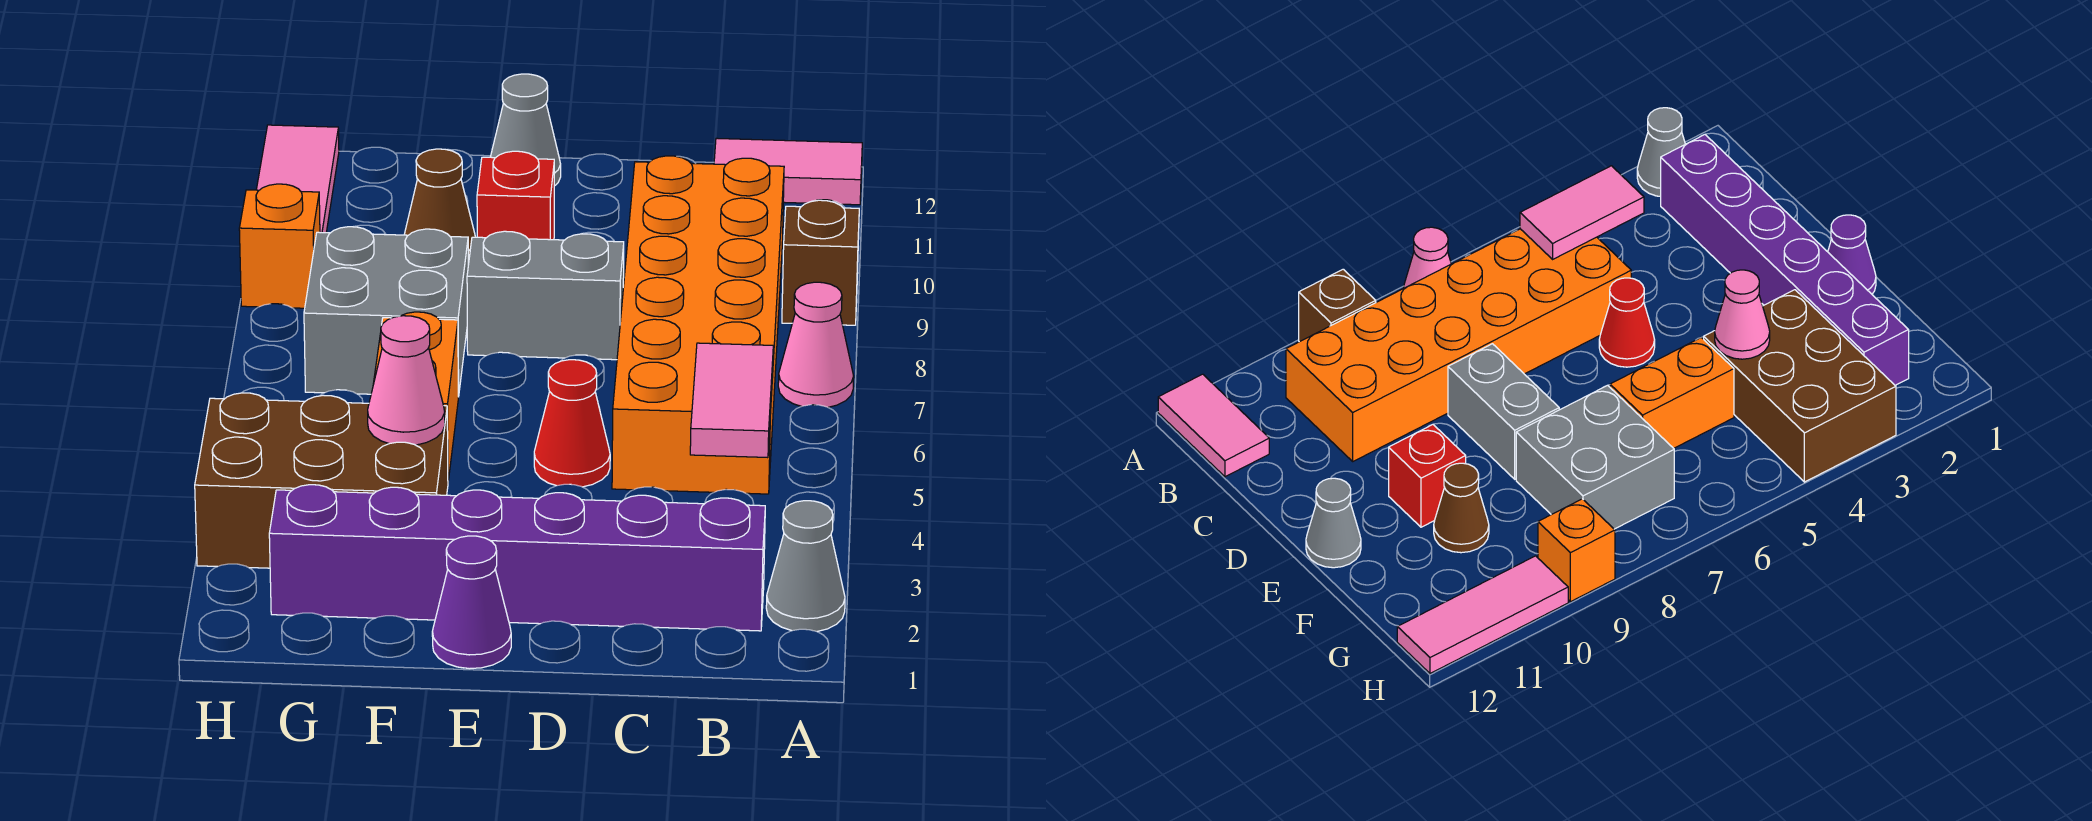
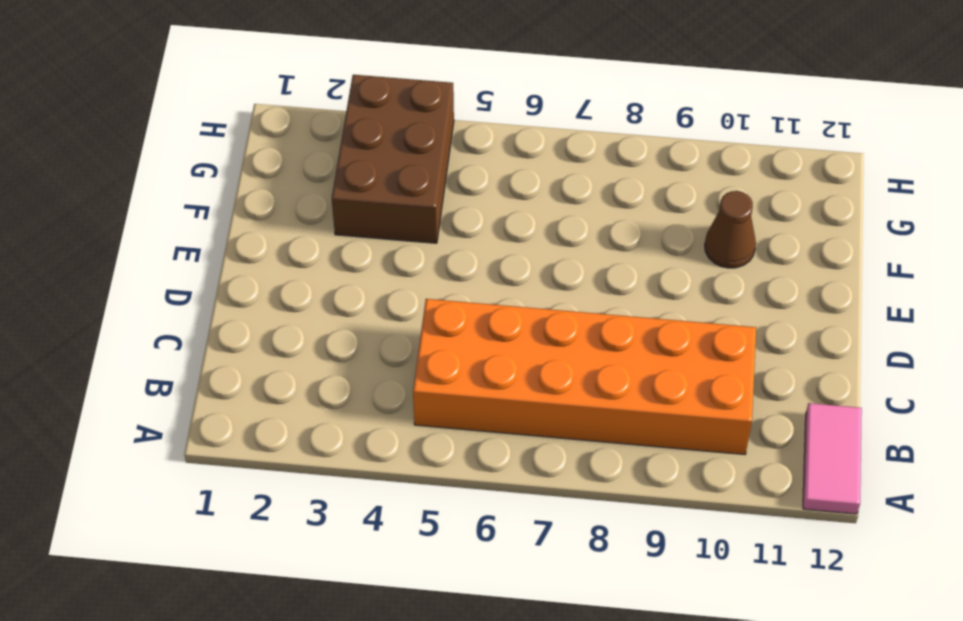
none -> grey cone A2 level 1
none -> pink cone A7 level 1
none -> brown brick A9 level 1

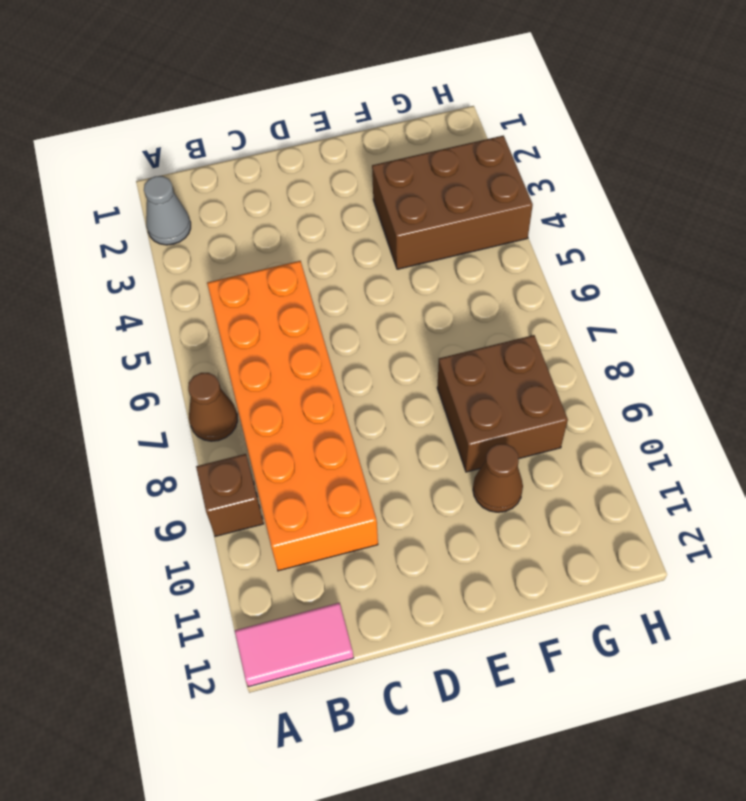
brown cone A7 level 1 -> pink cone A7 level 1
brown brick F8:G9 level 1 -> grey brick F7:G8 level 1
none -> purple brick B2:G2 level 1
none -> red cone D5 level 1
none -> grey brick D8:E8 level 1

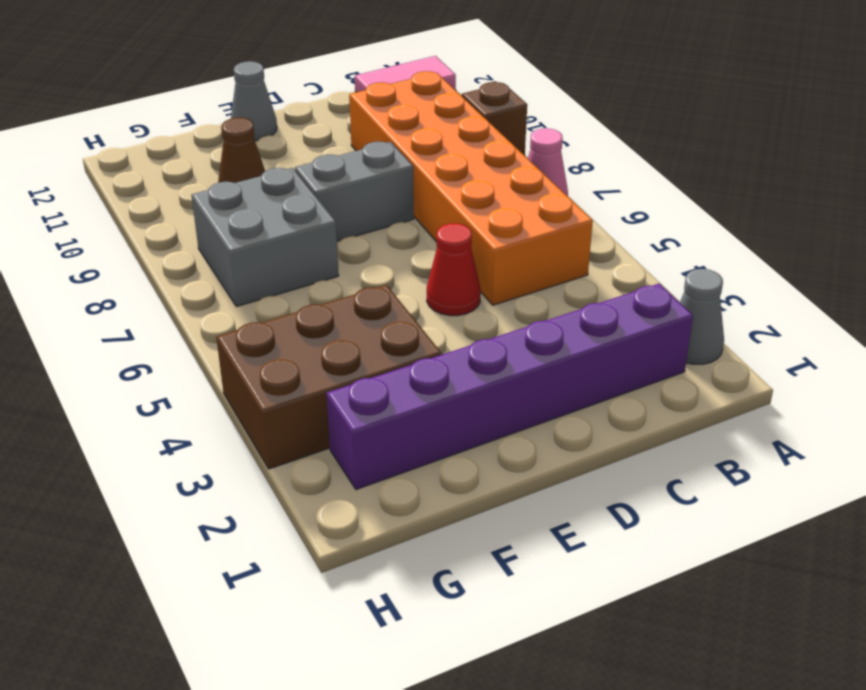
none -> purple cone E1 level 1
none -> red brick E10 level 1
none -> orange brick F5:F6 level 1

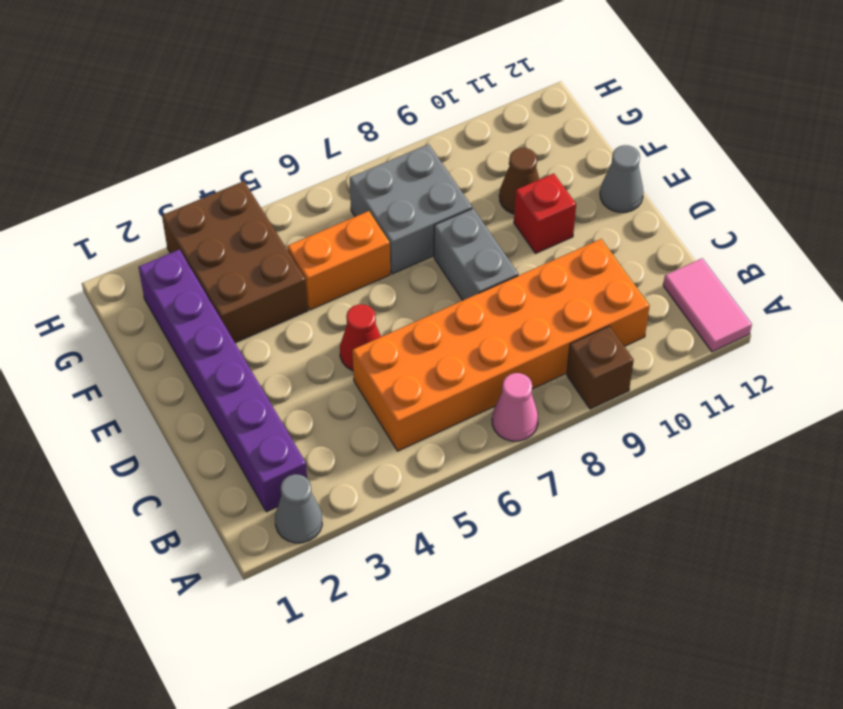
none -> purple cone E1 level 1
none -> orange brick H9 level 1
none -> pink tile H10:H12 level 1

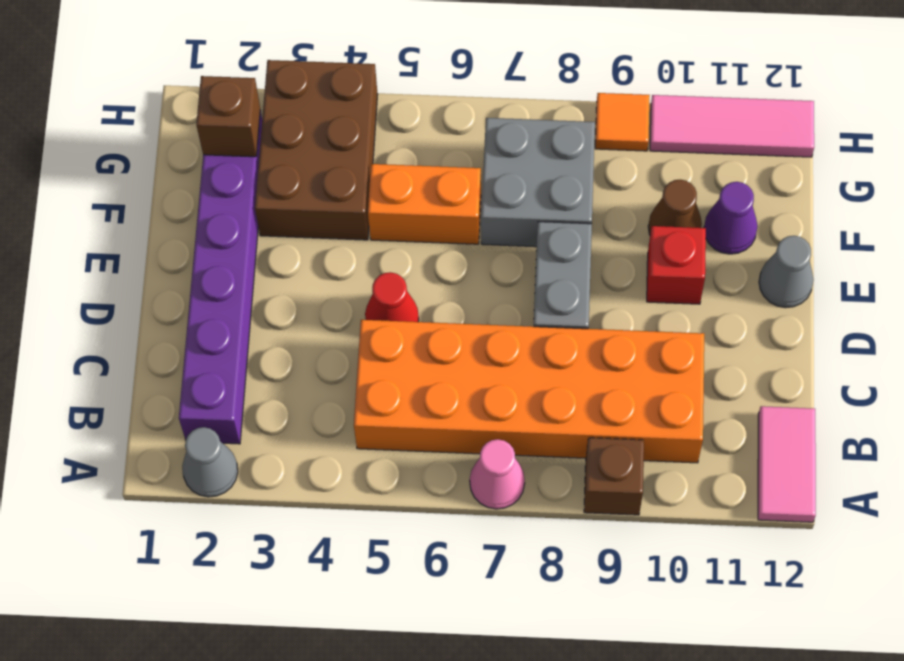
purple cone F11 level 1 -> purple cone E1 level 1
brown brick G2 level 2 -> none
orange tile H9 level 1 -> orange brick H9 level 1
none -> pink tile B4:B5 level 2
none -> pink cone F4 level 2

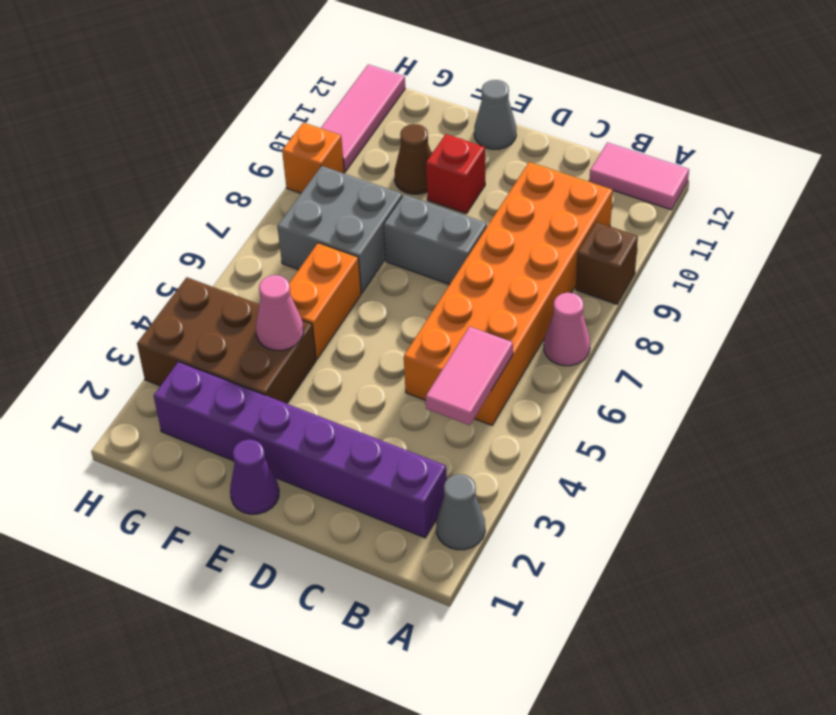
none -> red cone D5 level 1

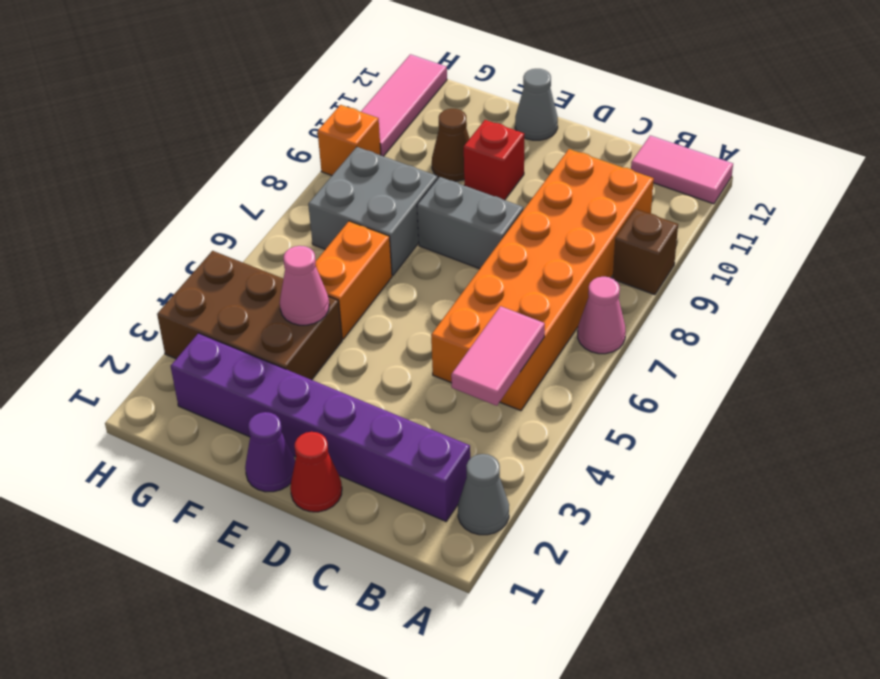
red cone D1 level 1 -> red cone D5 level 1

